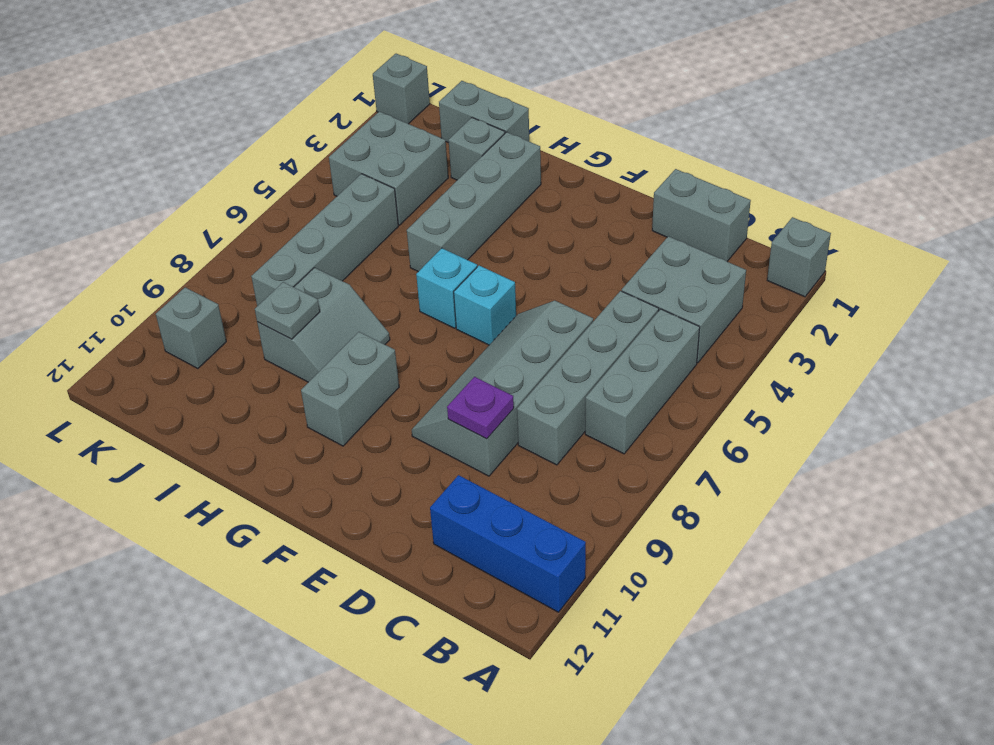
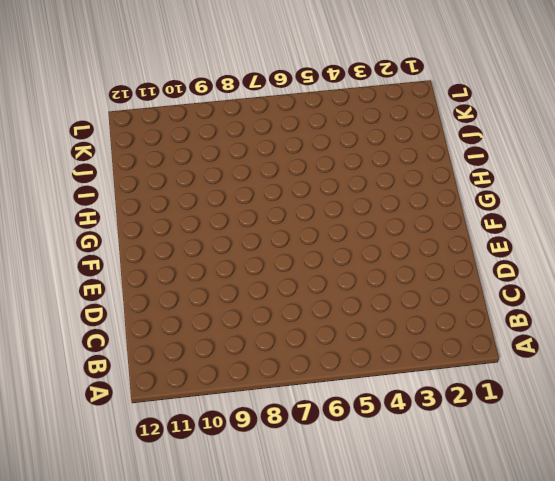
none -> grey brick A1 level 1
none -> blue brick A11:C11 level 1
none -> grey brick B3:C4 level 1

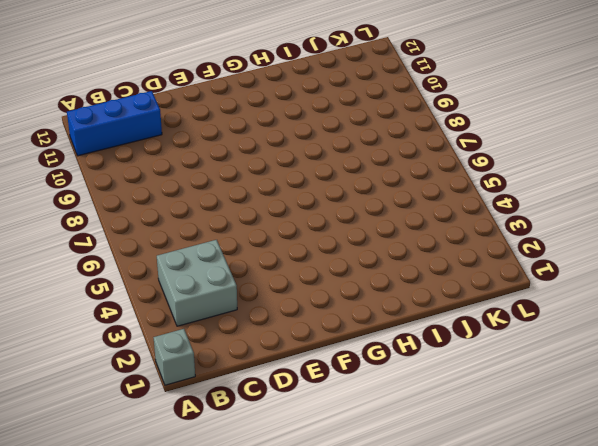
none -> grey brick B5:B7 level 1
none -> grey brick C1:D1 level 1
none -> grey brick C5:C8 level 1

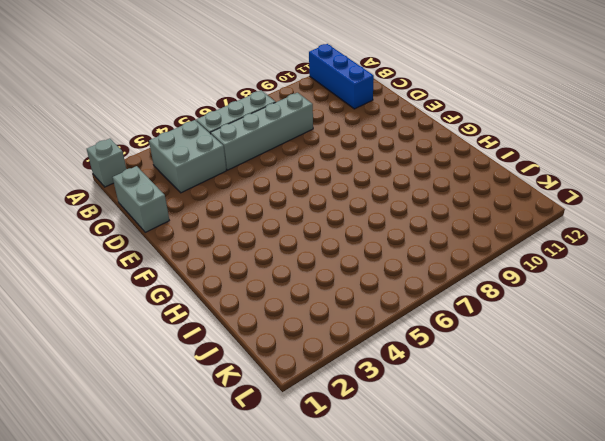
none -> grey slope D6:E9 level 1 top D
none -> cyan brick F6 level 1
none -> cyan brick G6 level 1

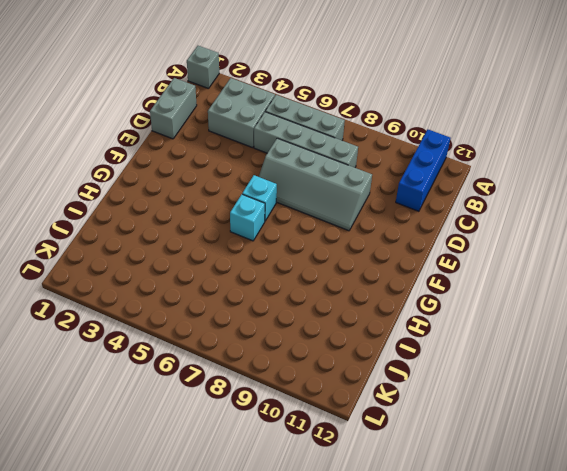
none -> grey brick G9:G10 level 1
none -> grey brick H2:H5 level 1
none -> grey slope H8:I9 level 1 top I

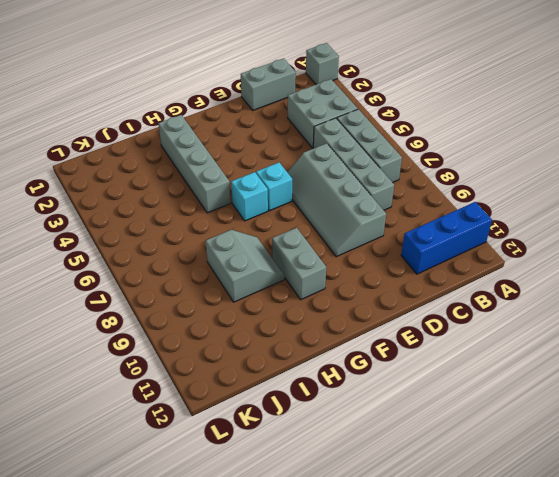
none -> grey brick I1:J1 level 1
none -> grey brick I2 level 1
none -> grey brick J3:K4 level 1

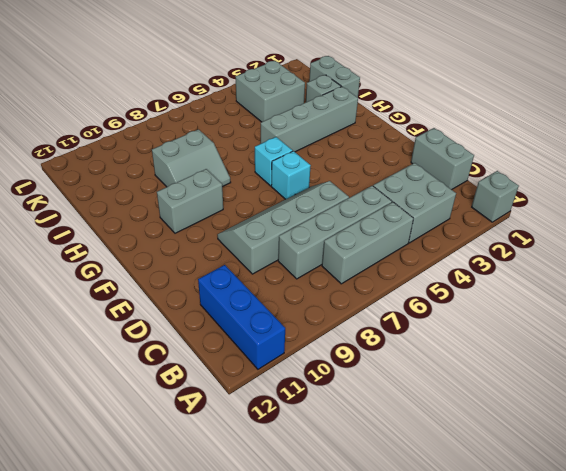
none -> grey brick J5:J8 level 1
none -> grey brick K10 level 1
none -> grey brick L1 level 1

